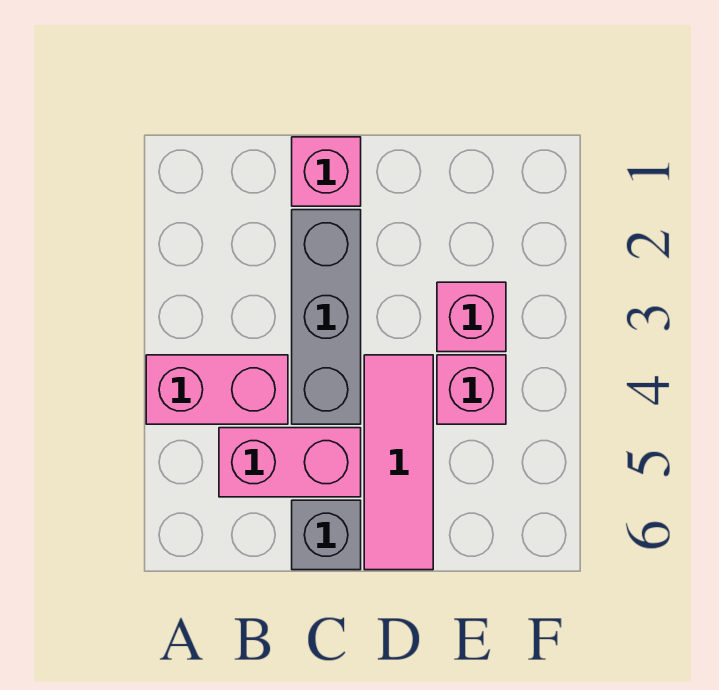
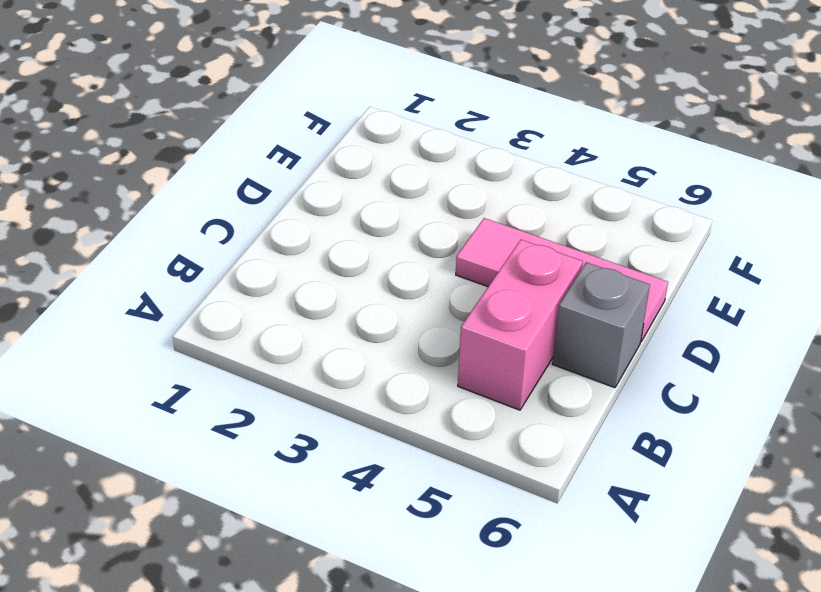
none -> pink brick A4:B4 level 1
none -> pink brick C1 level 1

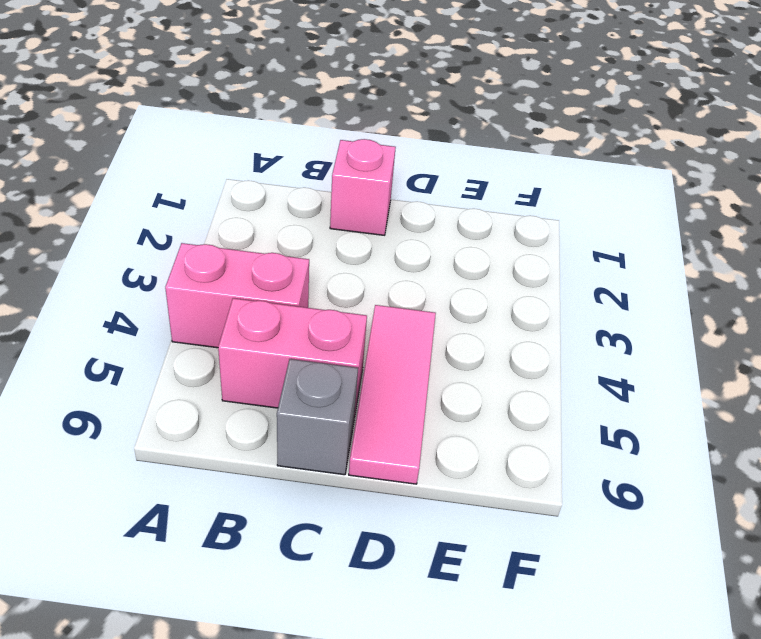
none -> grey brick C2:C4 level 1
none -> pink brick E3 level 1

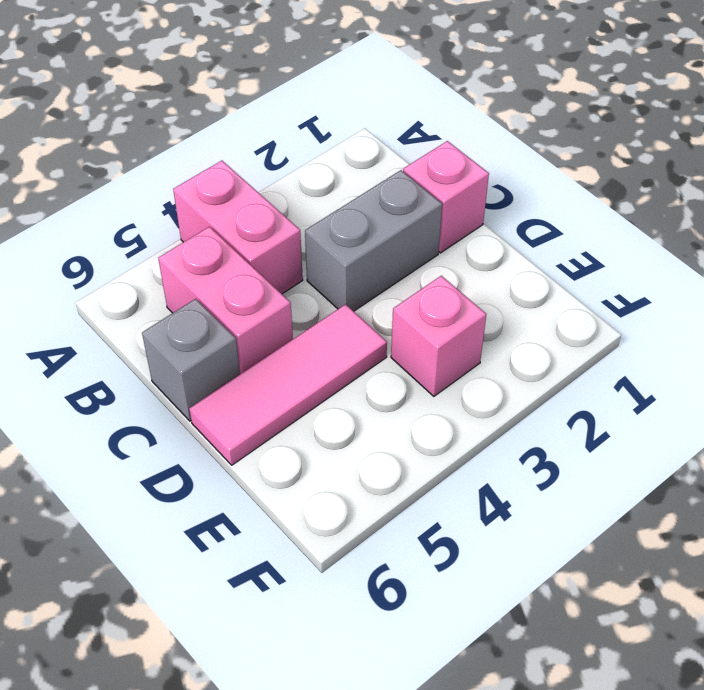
grey brick C2:C3 level 1 -> grey brick C2:C4 level 1
none -> pink brick E4 level 1

